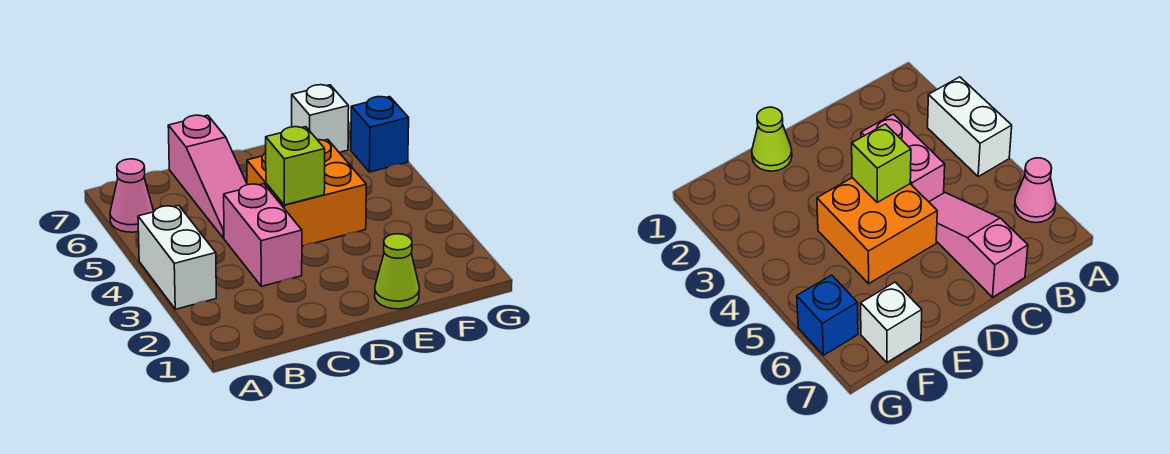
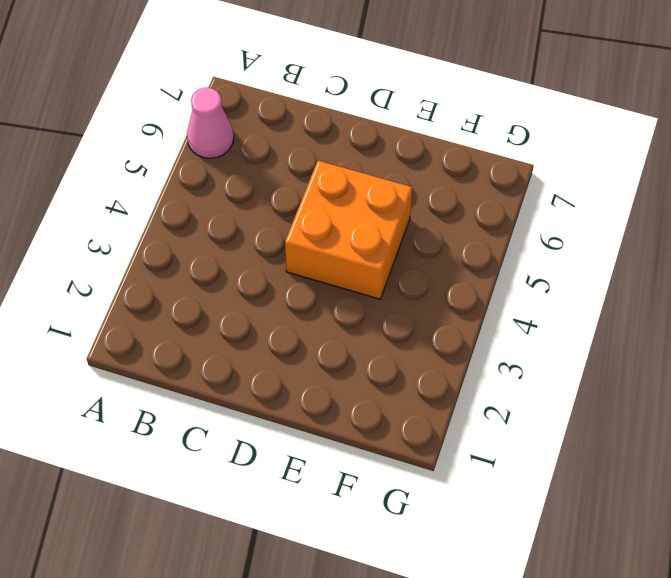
none -> white brick A3:A4 level 1
none -> pink brick C3:C4 level 1

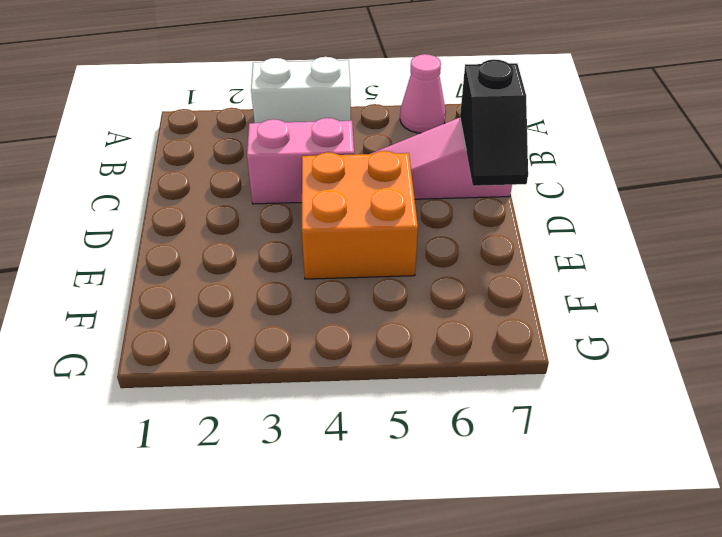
black slope C7:D7 level 2 top C -> none
none -> lime cone E1 level 1
none -> white brick F7 level 1

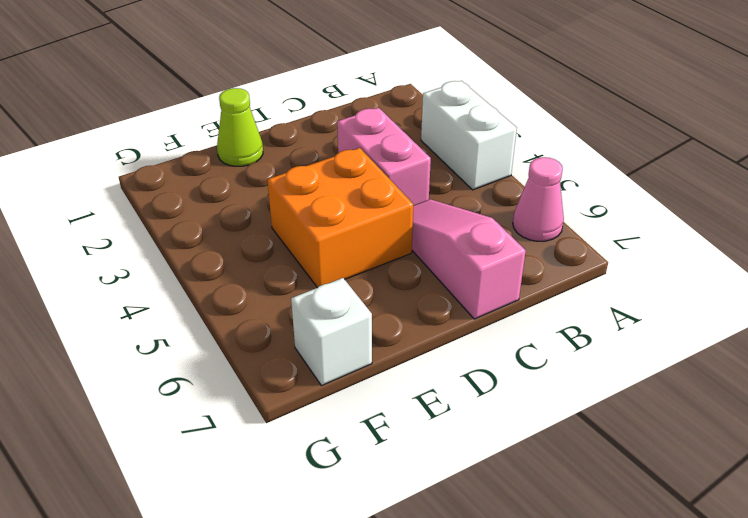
none -> blue brick G6 level 1
none -> lime brick D4 level 2

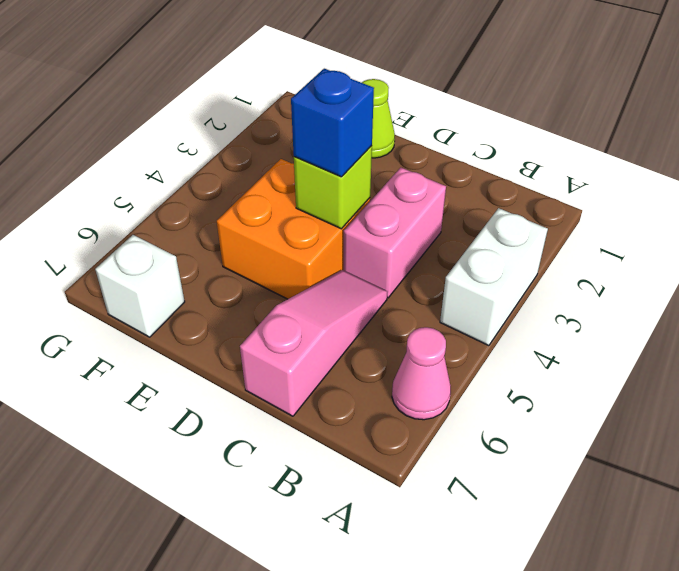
blue brick D4 level 3 -> blue brick G6 level 1

